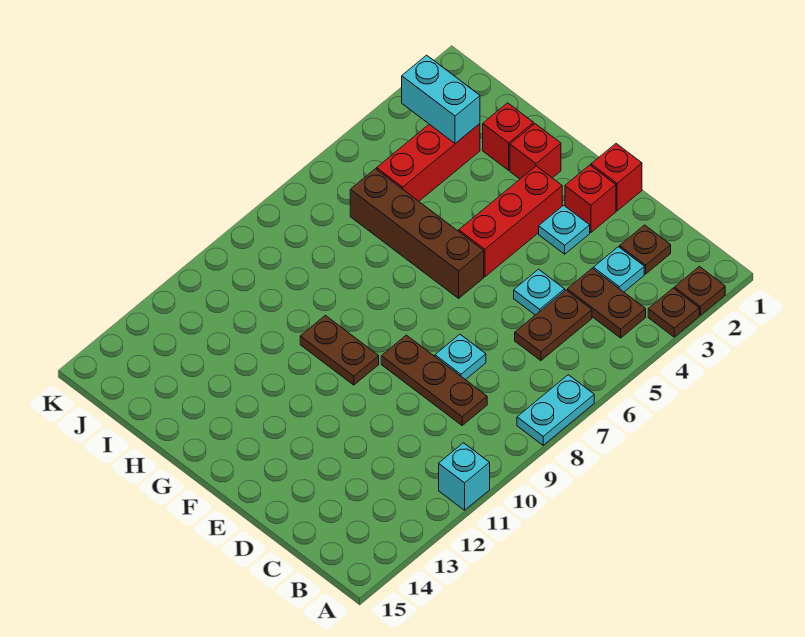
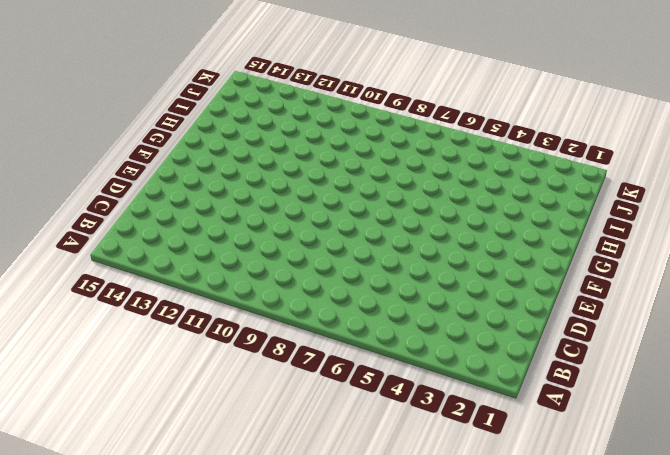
none -> brown plate A2 level 1
none -> brown plate A3 level 1
none -> cyan plate A7:A8 level 1

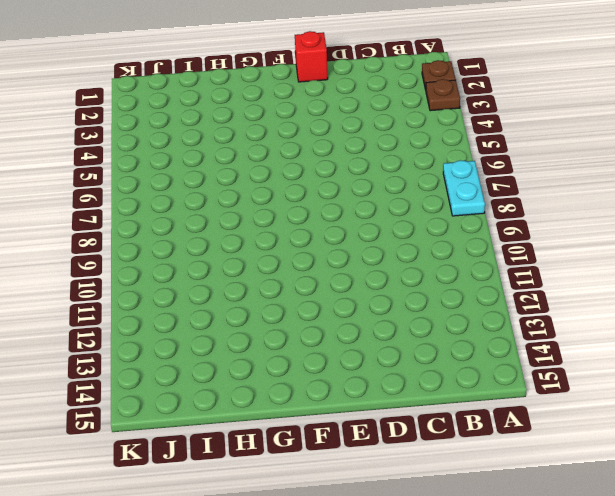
none -> cyan brick A11 level 1
none -> brown plate B4:C4 level 1
none -> brown plate C2 level 1

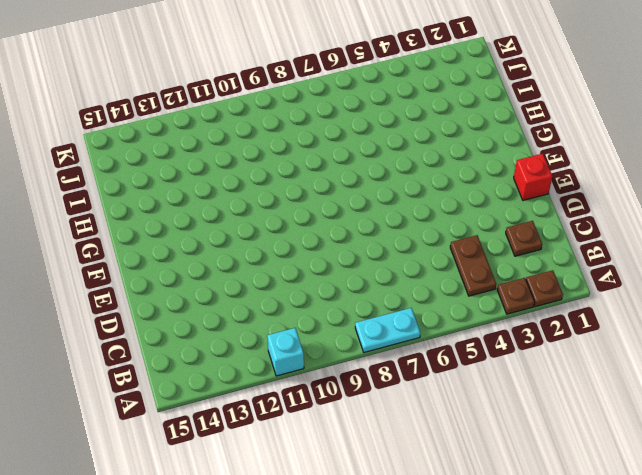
none -> cyan plate C3 level 1
none -> brown plate C5:C6 level 1
none -> brown plate C9:E9 level 1

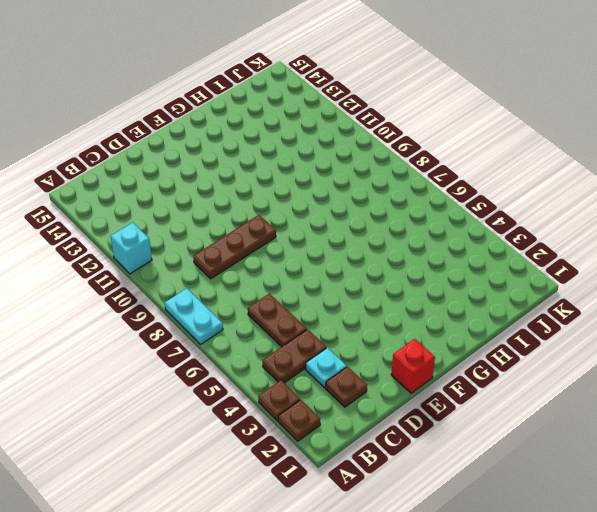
none -> cyan plate D5 level 1
none -> cyan plate D8 level 1
none -> red brick E2 level 1

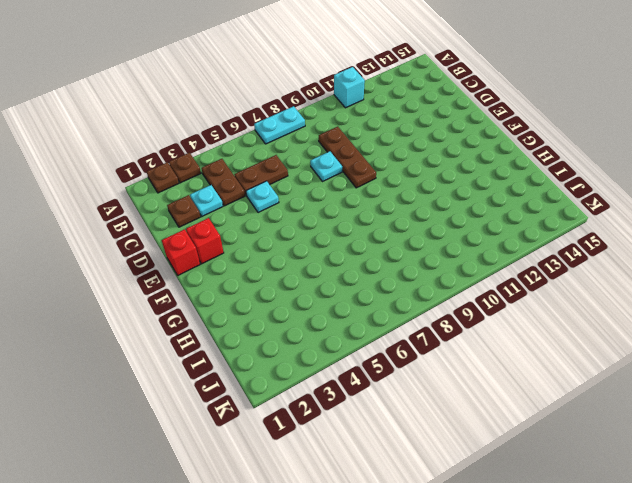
none -> cyan plate E3 level 1
none -> red brick F3:F5 level 1
none -> brown brick F6:I6 level 1

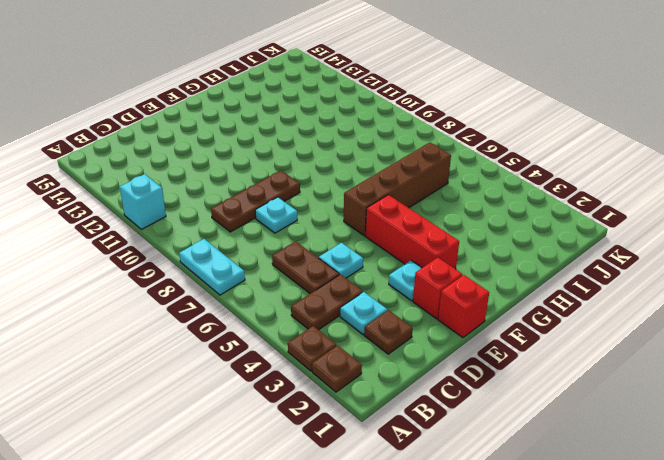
none -> brown plate F10:G10 level 1
none -> red brick G2 level 1
none -> red brick H2 level 1

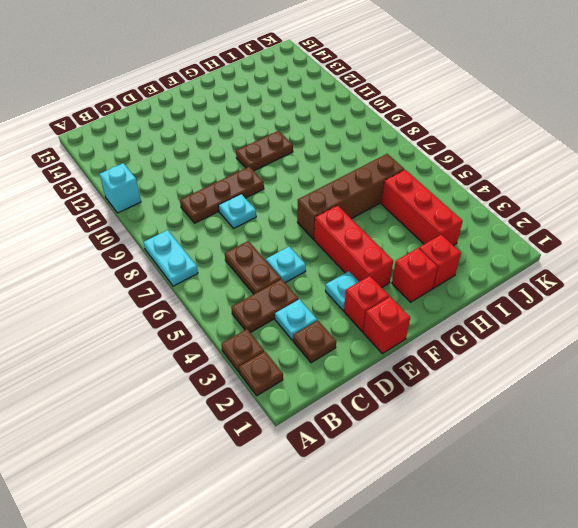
none -> cyan brick I3:J3 level 2

